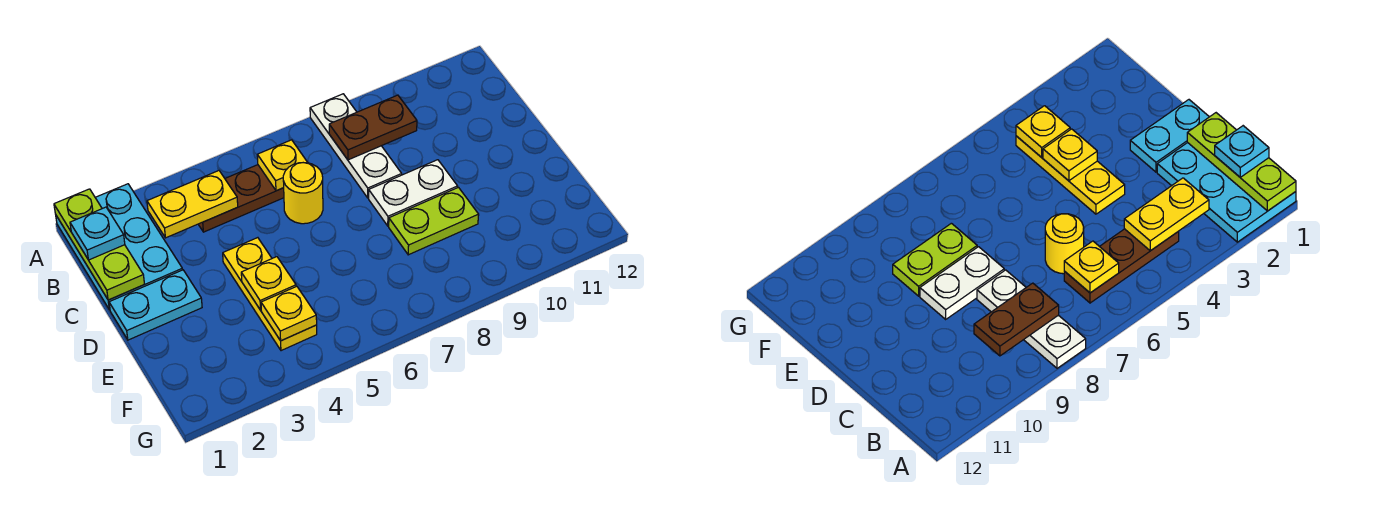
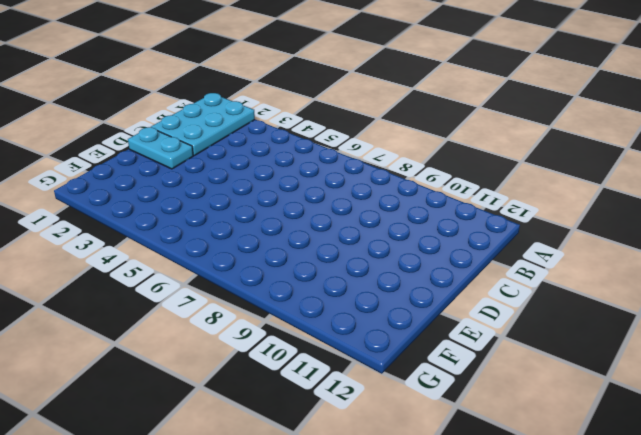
none -> white plate A8:C8 level 1
none -> brown plate B4:B6 level 1
none -> yellow round brick C6 level 1

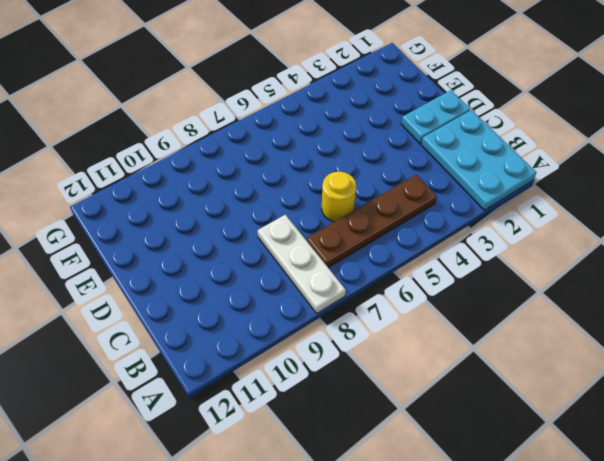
brown plate B4:B7 level 1 -> brown plate B4:B6 level 1
none -> yellow plate D4:F4 level 1
none -> white plate D8:D9 level 1
none -> lime plate E8:E9 level 1

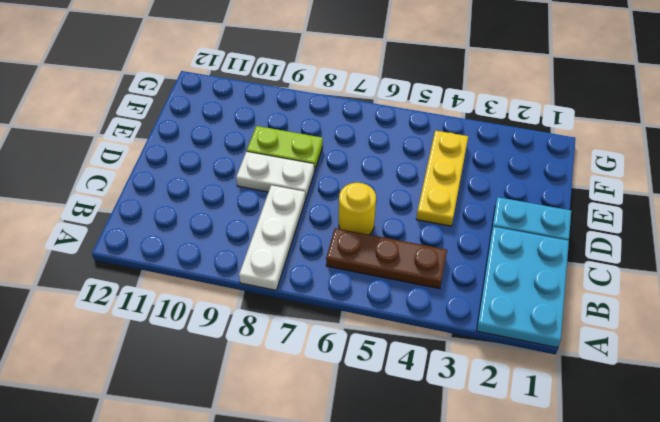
none -> lime plate A1:C1 level 2
none -> yellow plate B3:B4 level 2
none -> yellow plate B6 level 2

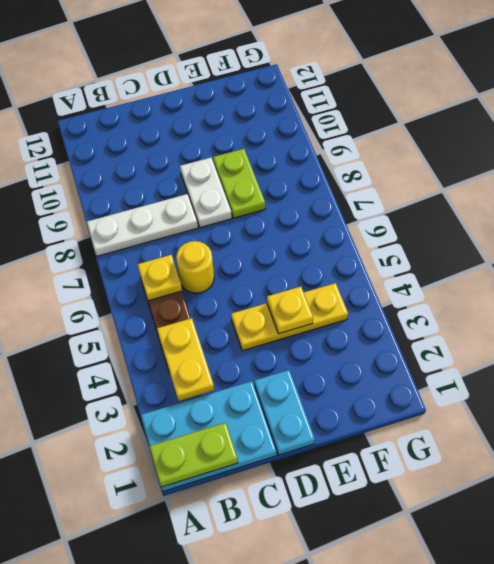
lime plate A1:B1 level 2 -> lime plate A1:C1 level 2
none -> brown plate B8:B9 level 2
none -> yellow plate F4 level 2
none -> cyan plate B1 level 3

